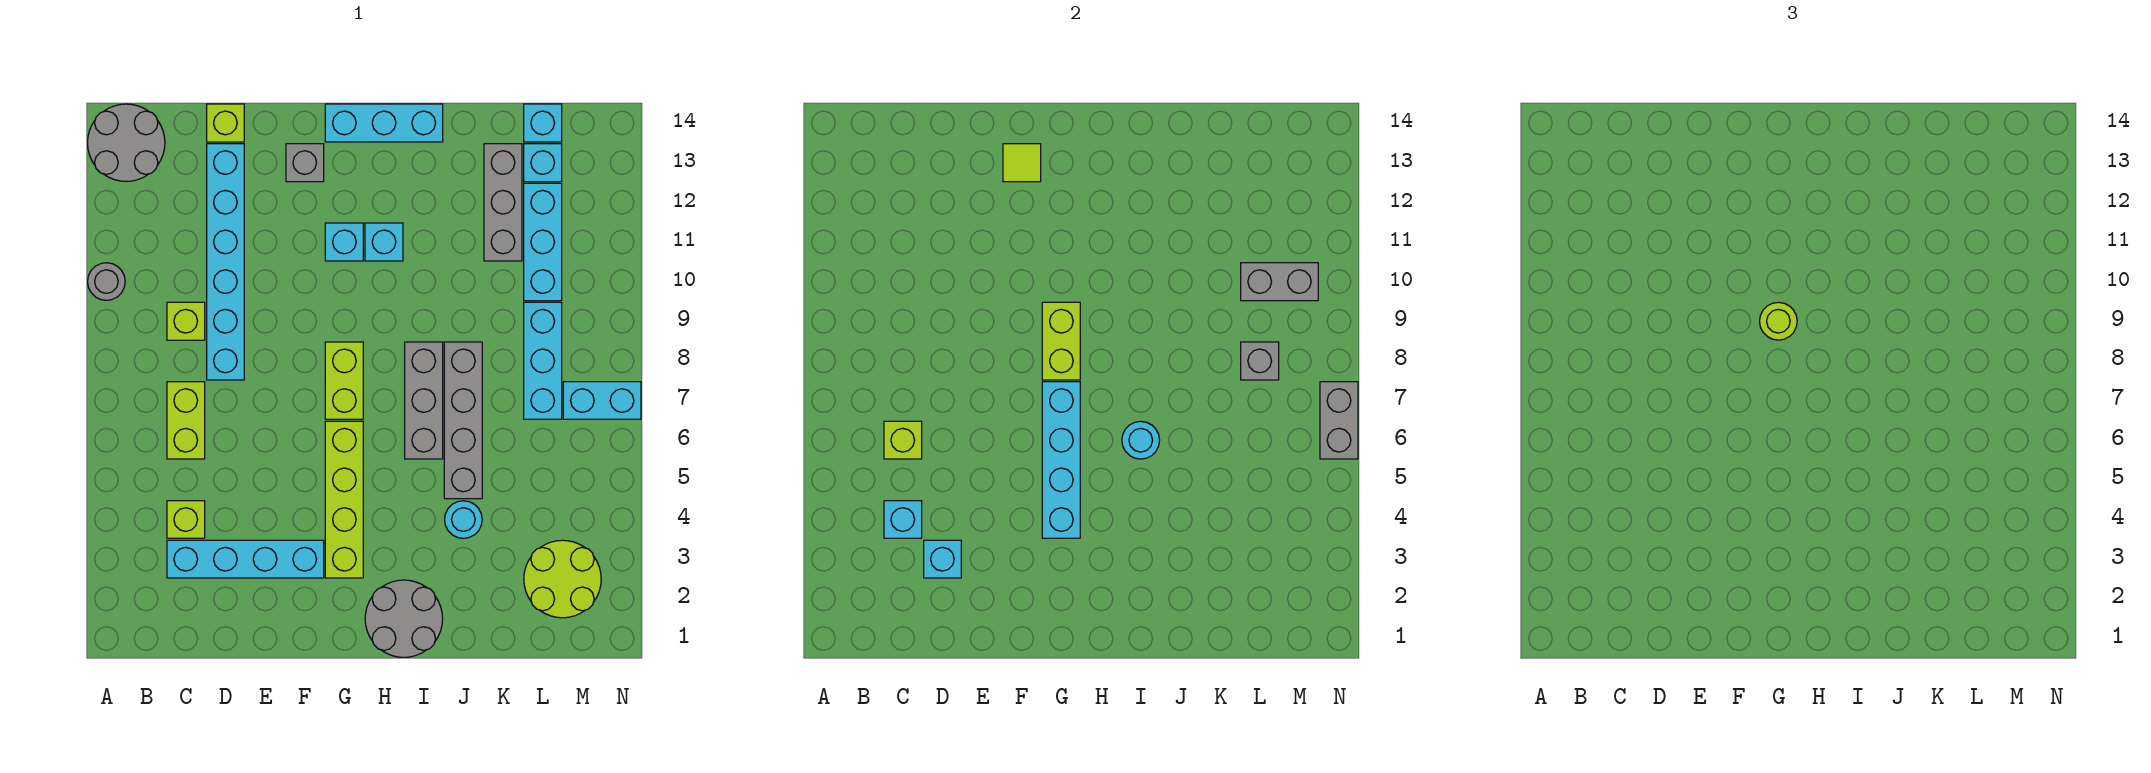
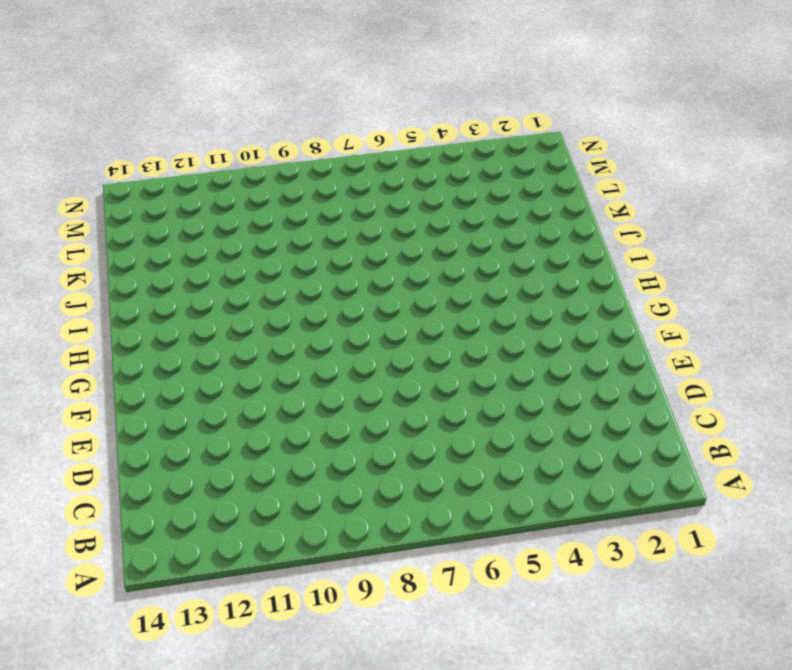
none -> grey round brick A10 level 1
none -> grey round brick A13:B14 level 1
none -> cyan brick C3:F3 level 1
none -> lime brick C4 level 1

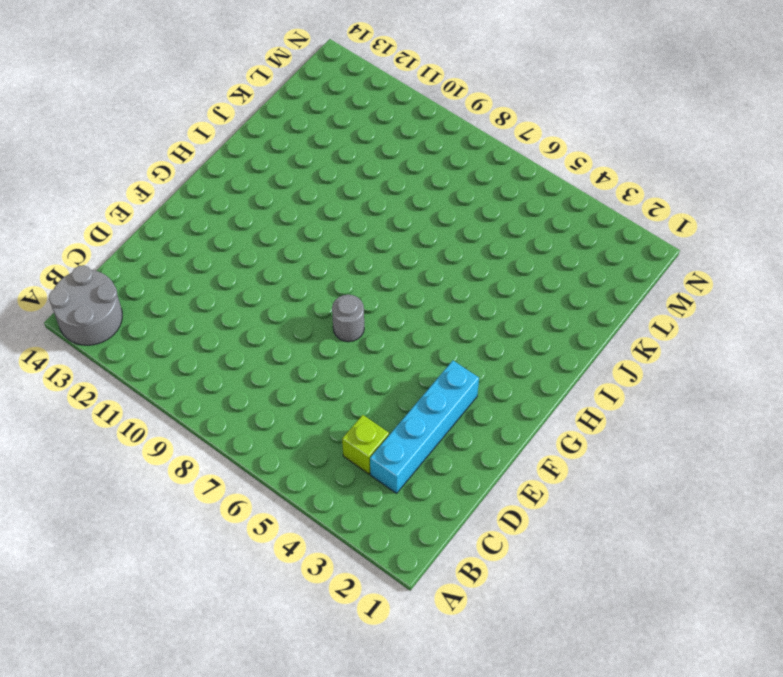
grey round brick F7 level 1 -> grey round brick A10 level 1
none -> lime brick C6:C7 level 1
none -> lime brick C9 level 1
none -> cyan brick D8:D13 level 1
none -> lime brick D14 level 1

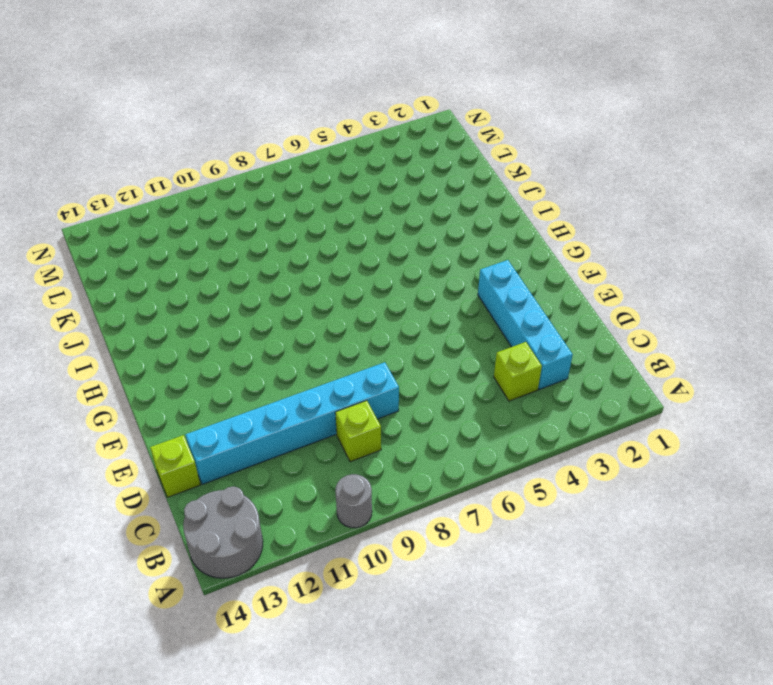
none -> lime brick C6:C7 level 1
none -> grey brick F13 level 1
none -> lime brick G3:G6 level 1
none -> lime brick G7:G8 level 1

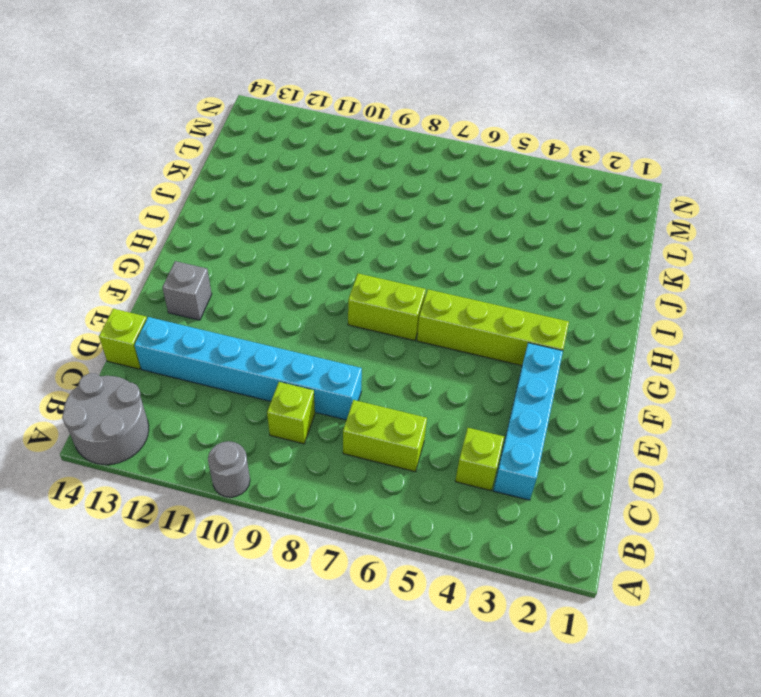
none -> cyan brick G11 level 1
none -> cyan brick G14:I14 level 1
none -> grey round brick H1:I2 level 1
none -> cyan brick H11 level 1

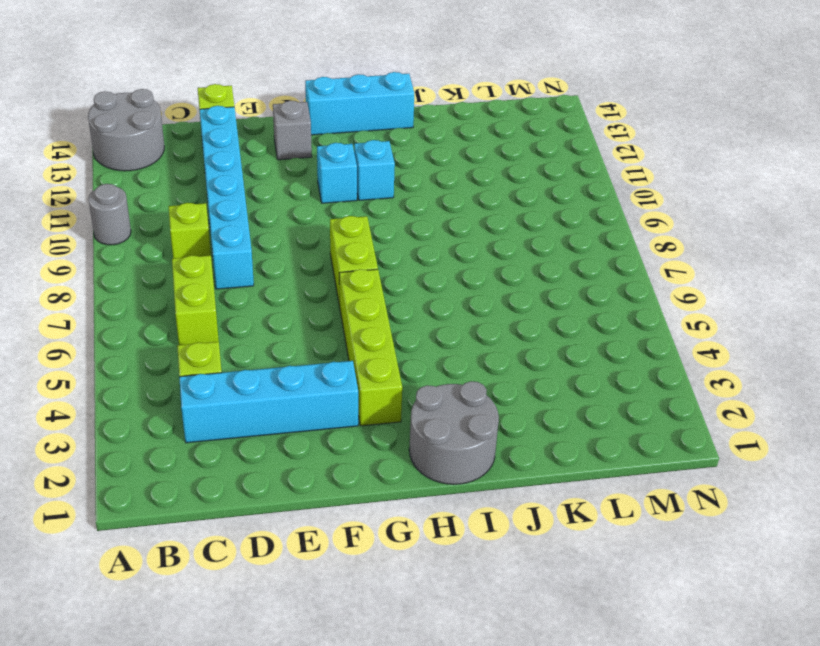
none -> grey brick I6:I8 level 1
none -> cyan round brick J4 level 1
none -> grey brick J5:J8 level 1
none -> grey brick K11:K13 level 1

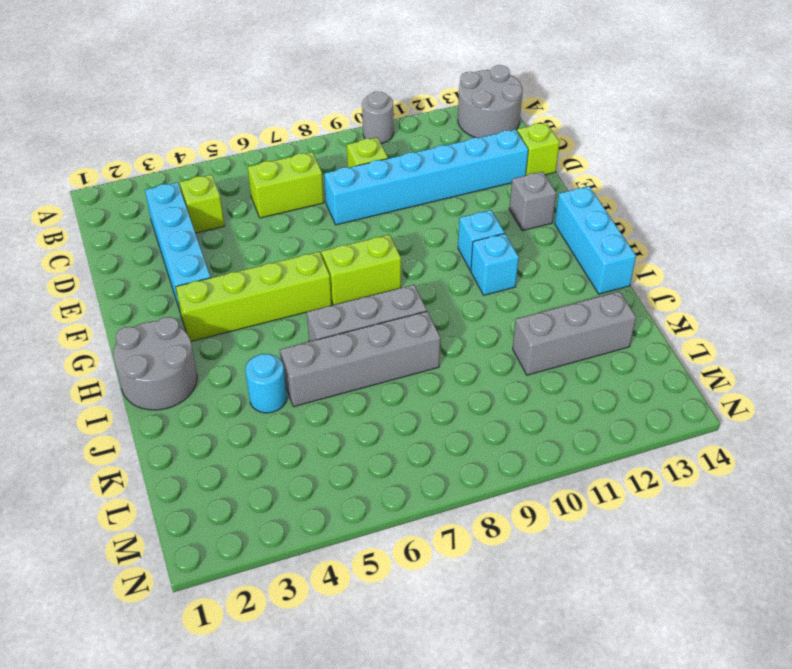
none -> lime round brick L2:M3 level 1
none -> cyan brick L7:L9 level 1
none -> cyan brick L10:L12 level 1
none -> cyan brick L13 level 1

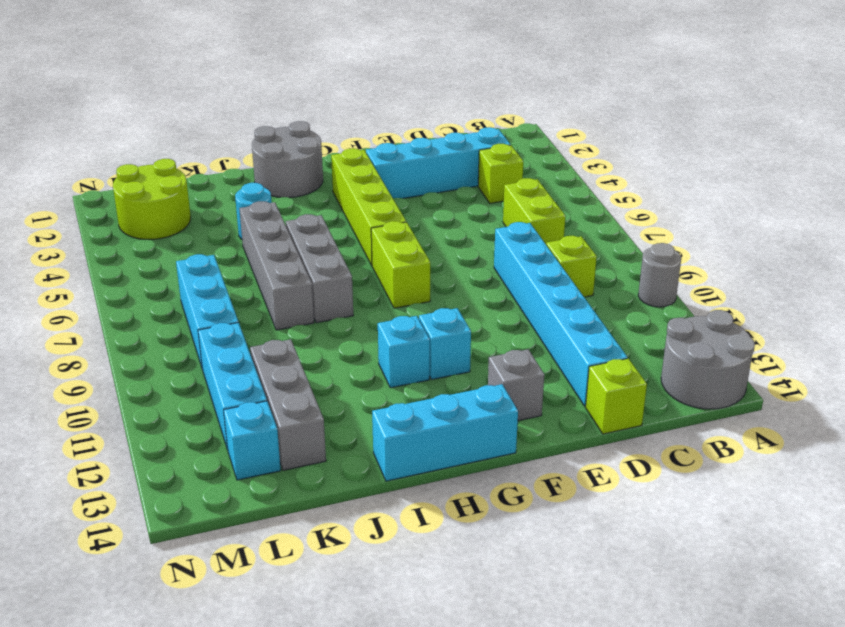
none -> cyan brick L14 level 1
none -> cyan brick M7:N7 level 1
none -> cyan brick C4 level 2
none -> lime brick C6 level 2

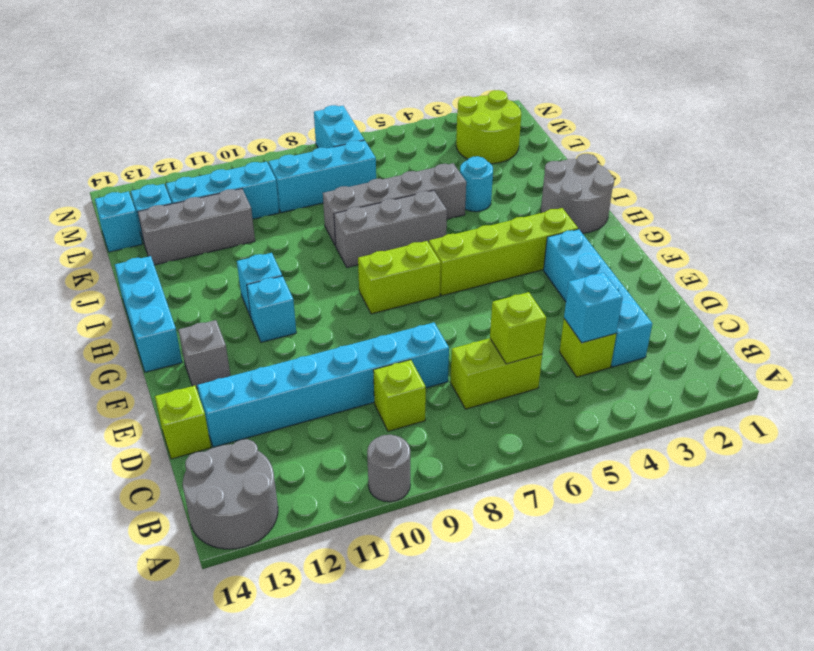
none -> cyan brick D3 level 2
none -> lime tile F13 level 2
none -> cyan brick G4:G7 level 2
none -> lime brick G8:G9 level 2

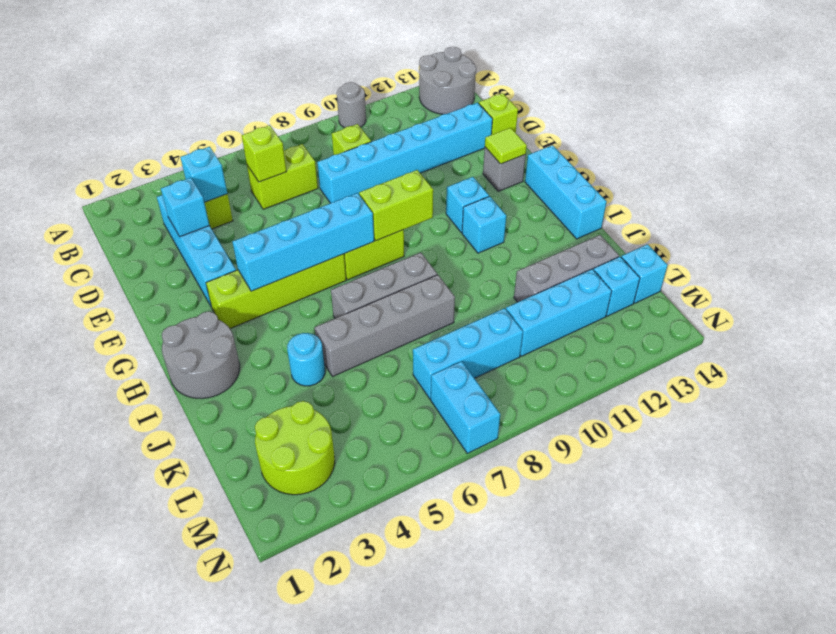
none -> cyan round brick I6 level 2
none -> grey brick L8 level 2
none -> grey brick L10:M10 level 2
none -> grey brick N6:N7 level 2

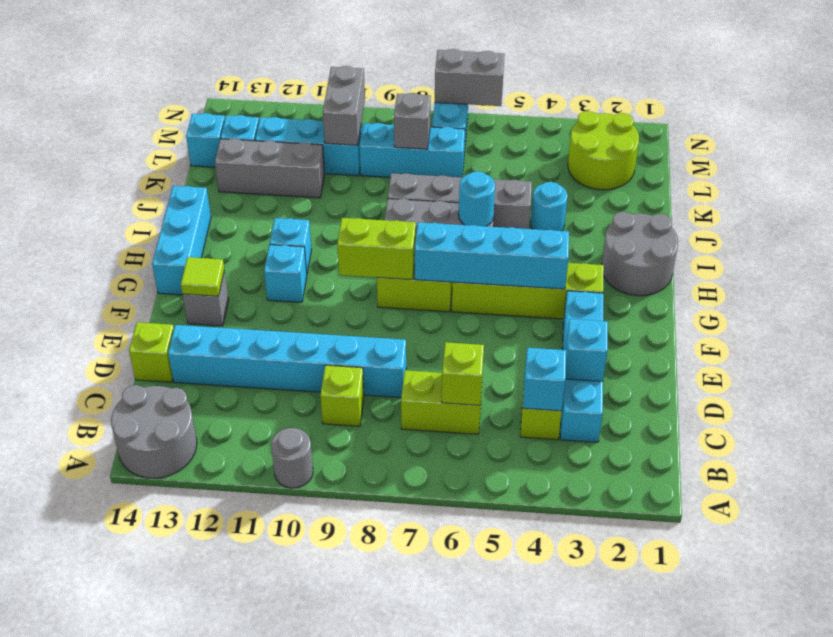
none -> lime round brick G9 level 3

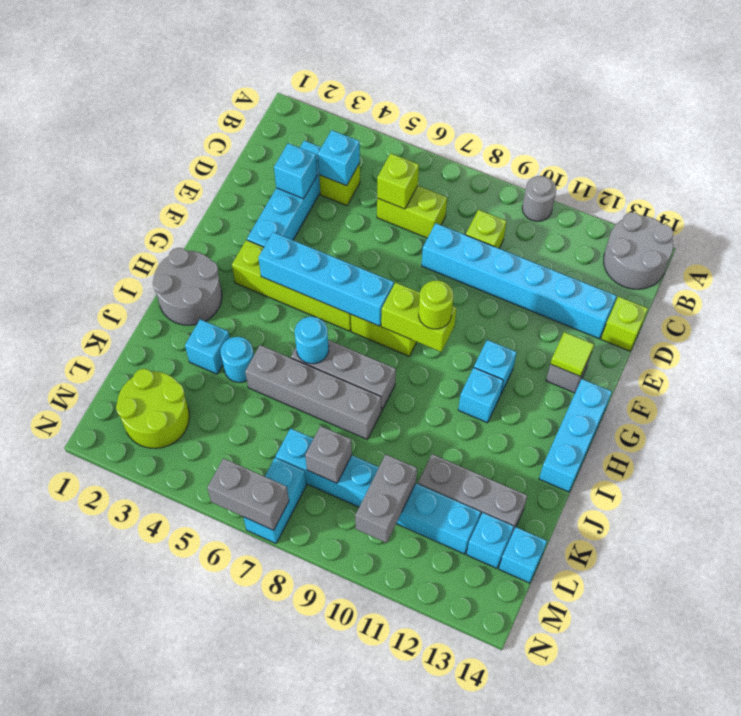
cyan brick J3 level 1 -> none

